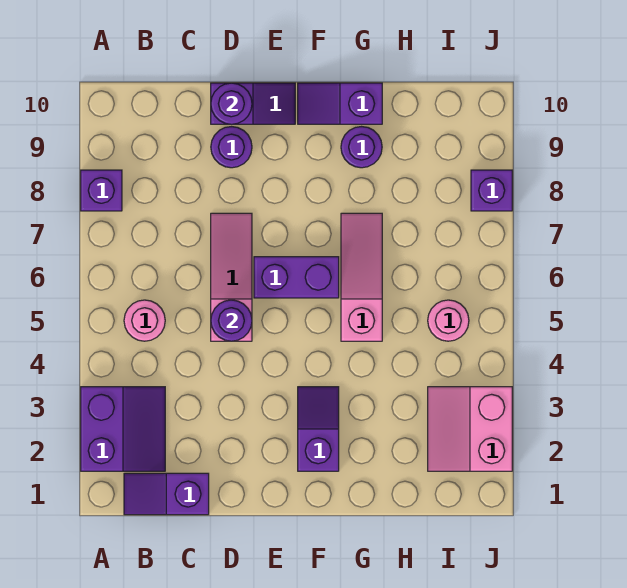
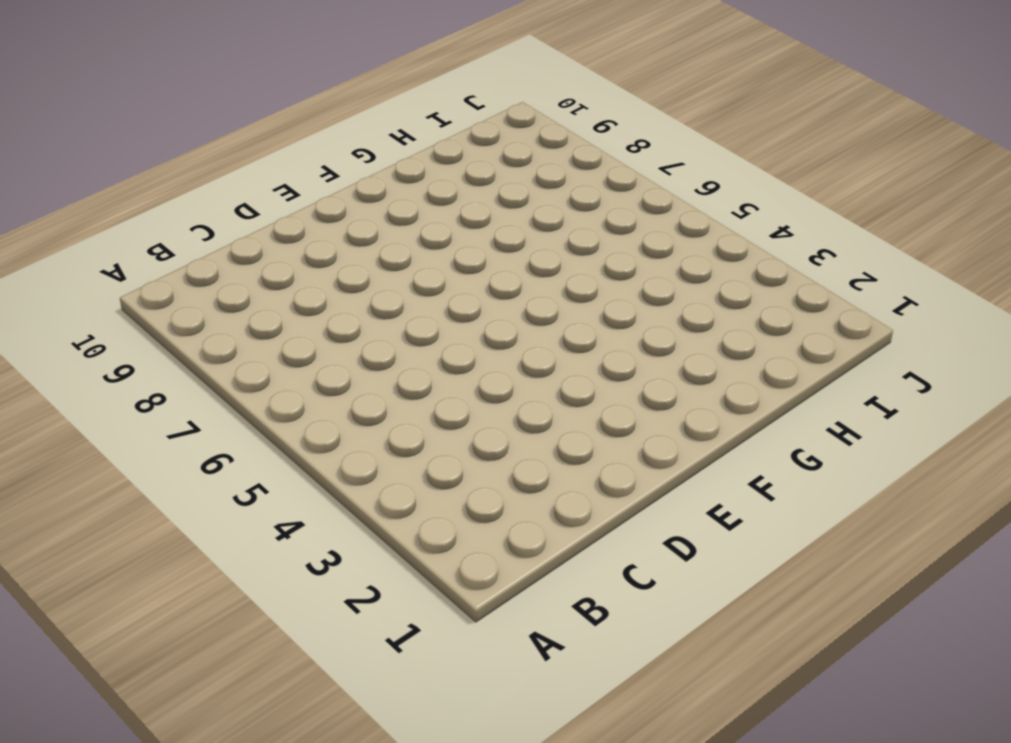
none -> purple slope A2:B3 level 1 top A
none -> purple brick A8 level 1
none -> purple slope B1:C1 level 1 top C

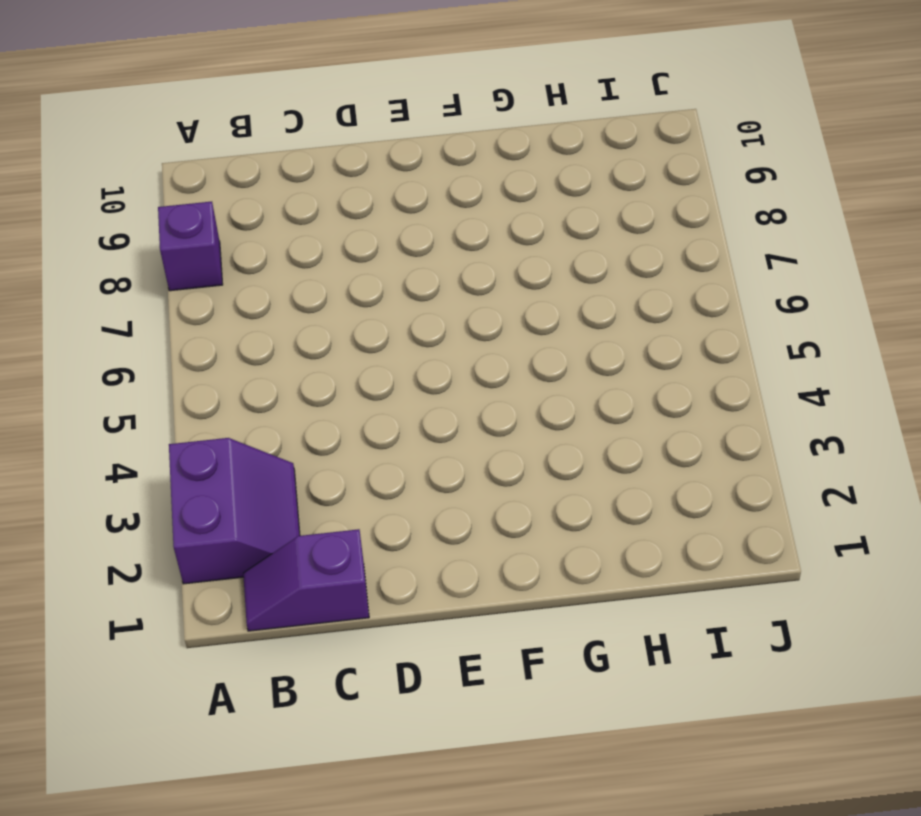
none -> pink round brick B5 level 1
none -> pink slope D5:D7 level 1 top 5
none -> purple round brick D9 level 1

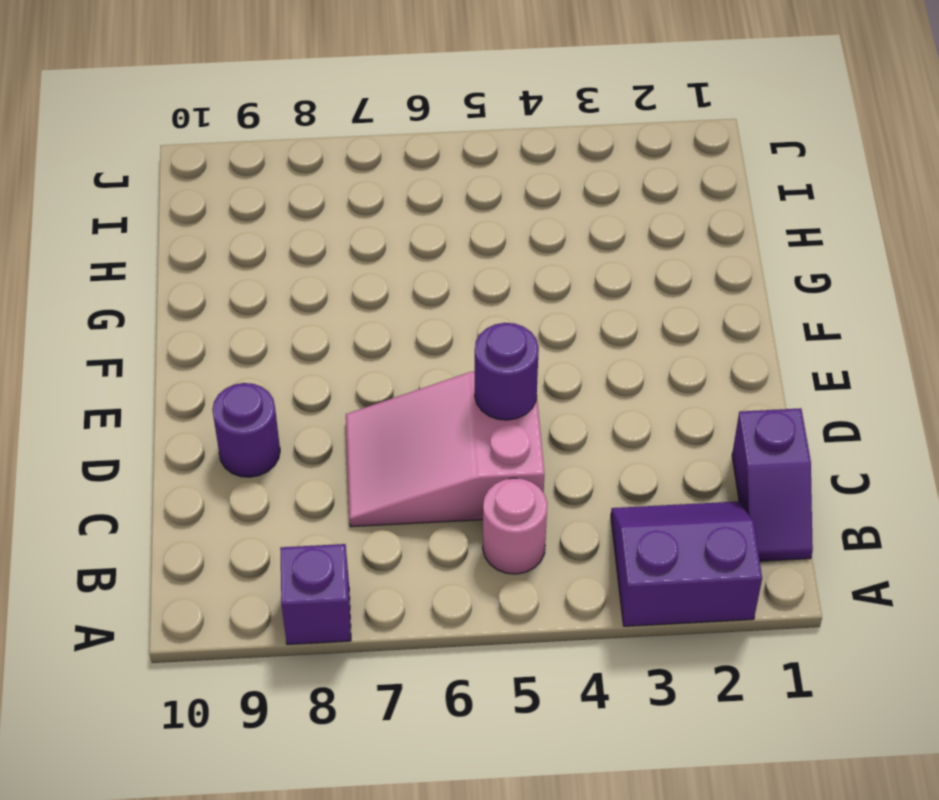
pink slope C5:D7 level 1 top 5 -> pink slope D5:D7 level 1 top 5
none -> purple slope D10:E10 level 1 top D
none -> purple brick E6:F6 level 1
none -> purple slope F2:F3 level 1 top 2

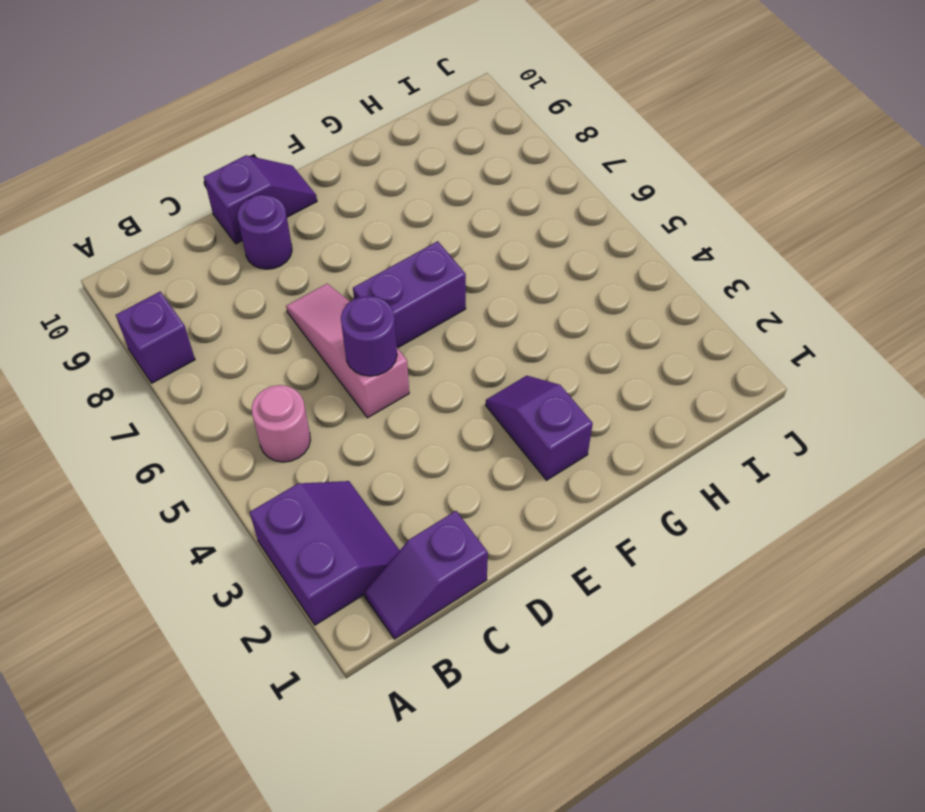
none -> purple slope F10:G10 level 1 top G
none -> pink slope G5:G7 level 1 top 5
none -> purple round brick G9 level 1

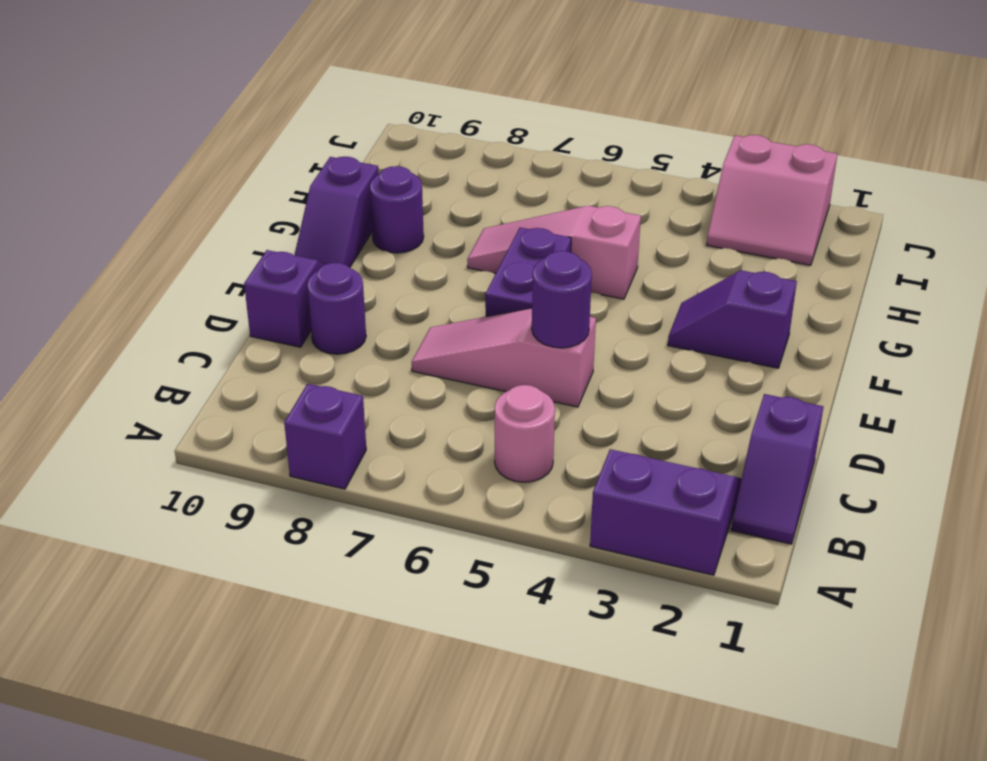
none -> pink round brick I5 level 1
none -> purple brick J8 level 1
none -> purple round brick D10 level 2

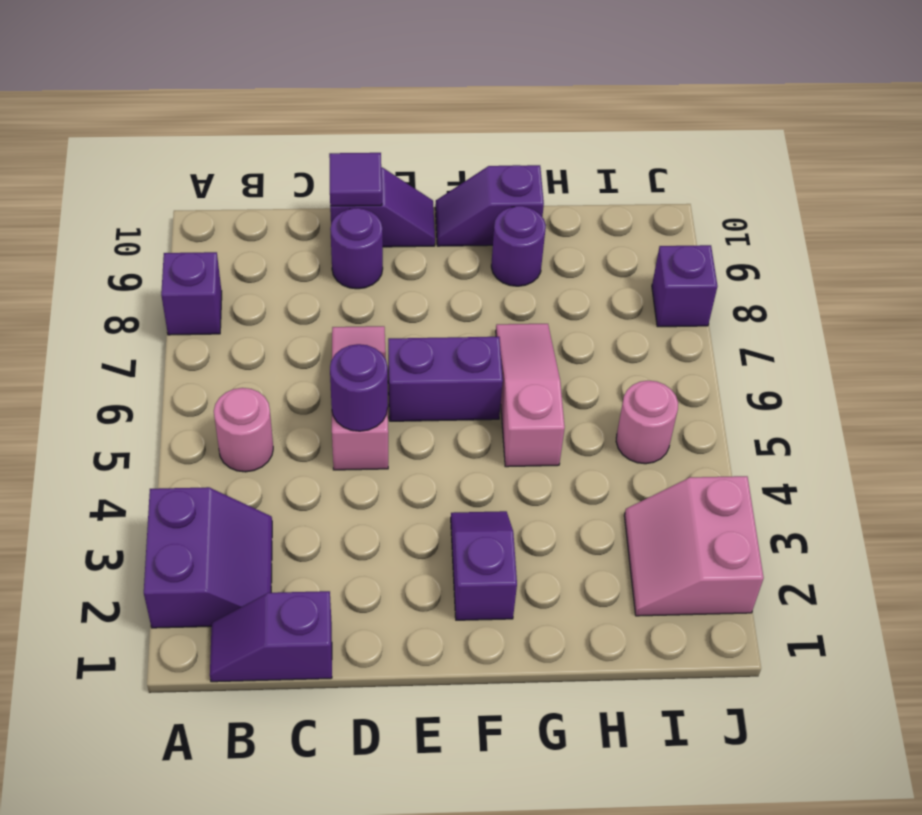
purple tile D10 level 2 -> purple round brick D10 level 2

